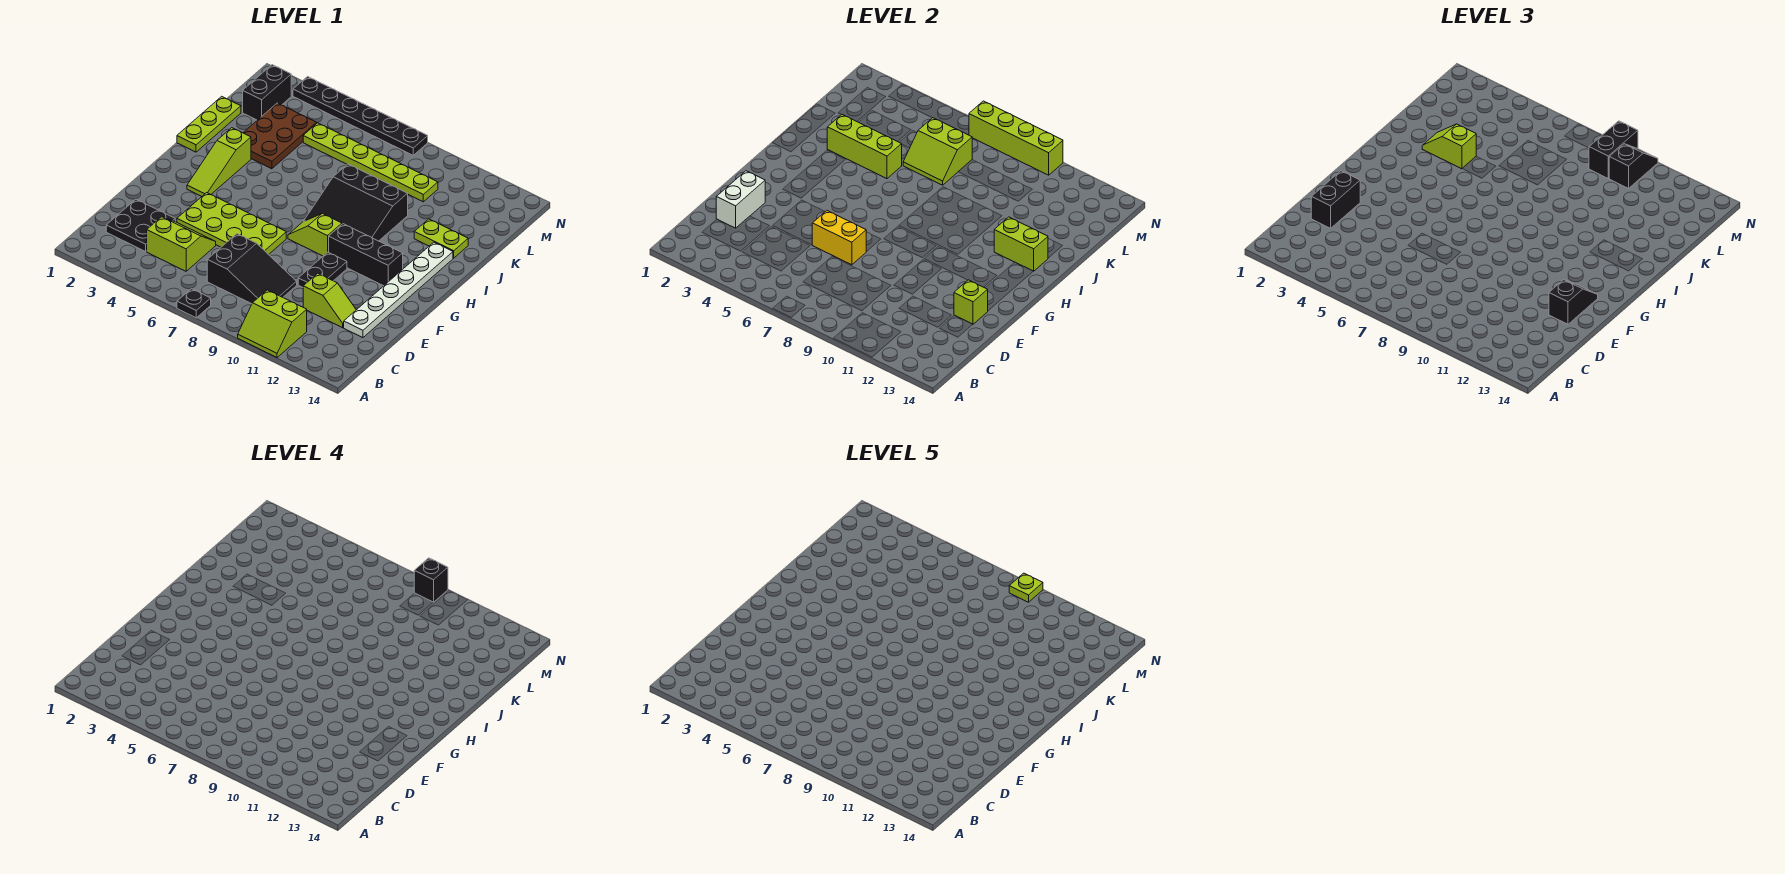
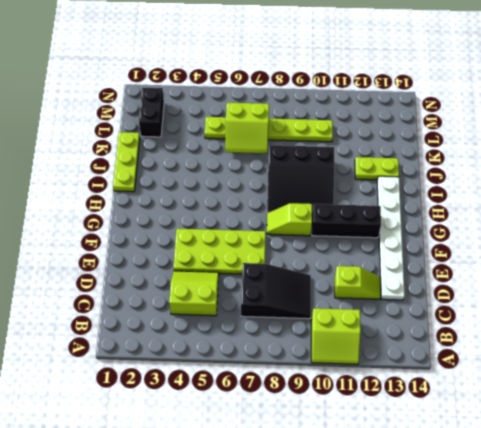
none -> black plate A7 level 1
none -> black plate C2:D3 level 1
none -> black plate E10:F10 level 1
none -> lime slope G3:I3 level 1 top I

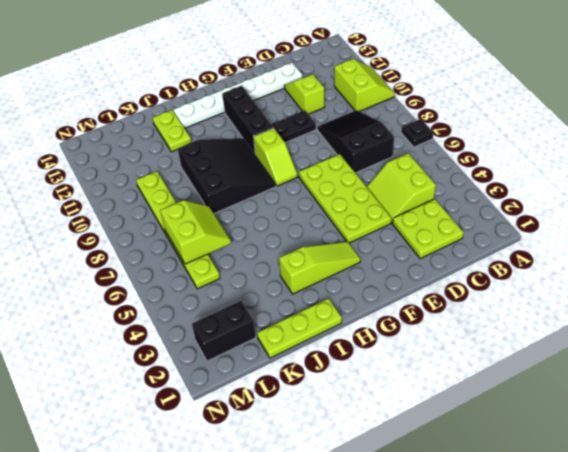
lime plate C2:D3 level 1 -> black plate C2:D3 level 1
none -> brown plate J3:L4 level 1
none -> black plate N3:N8 level 1
none -> white brick D2:E2 level 2
none -> yellow brick E6:E7 level 2

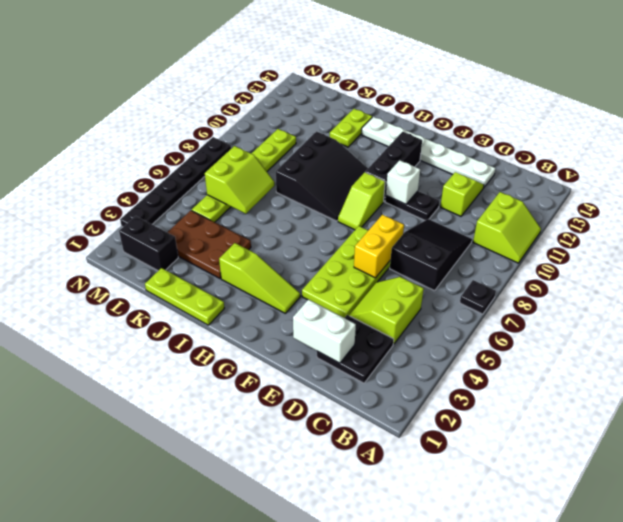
white brick F10 level 2 -> none
none -> lime brick E13 level 2
none -> lime brick I12:I13 level 2
none -> lime brick J3:J5 level 2
none -> lime brick N7:N10 level 2

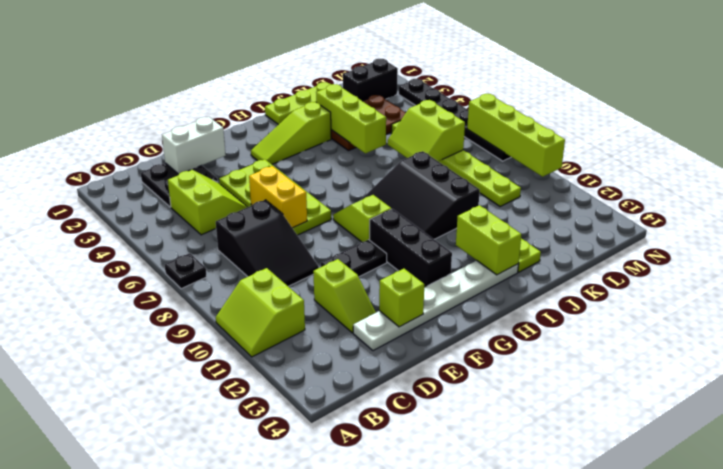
none -> black brick D2:E2 level 3
none -> black slope E13:F13 level 3 top E
none -> lime slope J3:J4 level 3 top 4
none -> black brick M9:N9 level 3

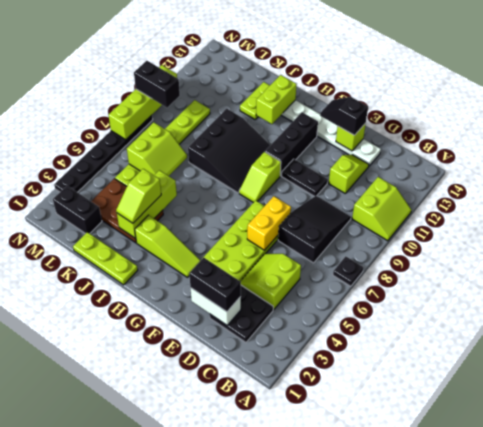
none -> black slope M10:N10 level 3 top M
none -> black brick N9 level 4
none -> lime plate N9 level 5

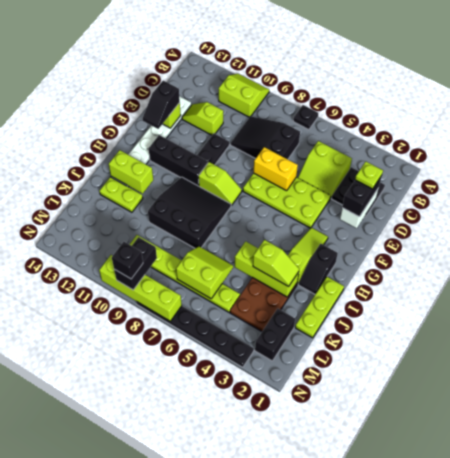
lime plate D2 level 4 -> lime plate N9 level 5
black slope H2:I2 level 1 top H -> black slope M10:N10 level 3 top M

